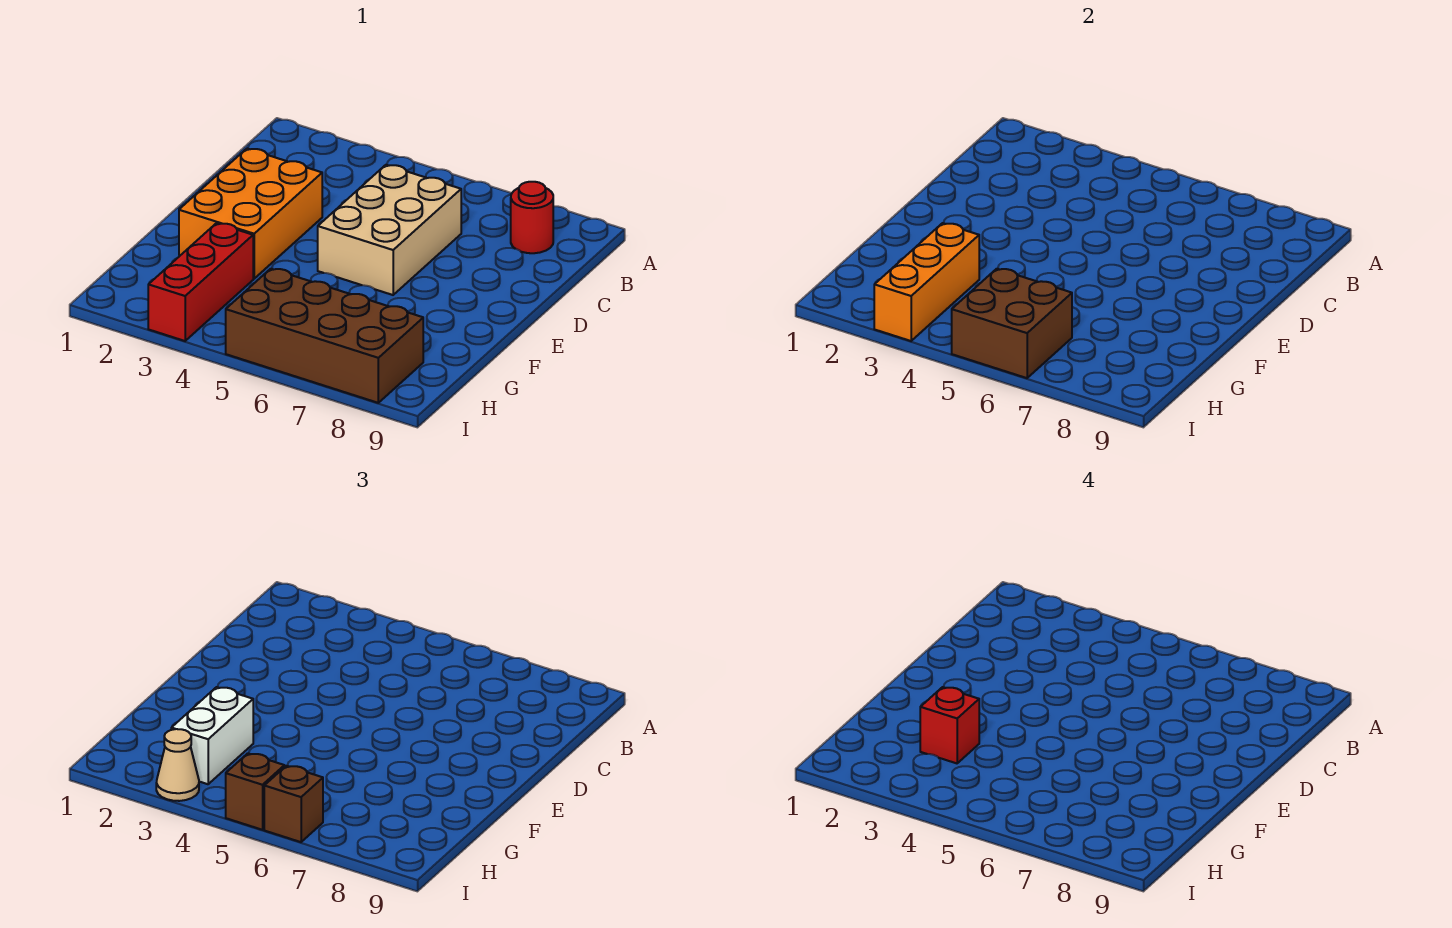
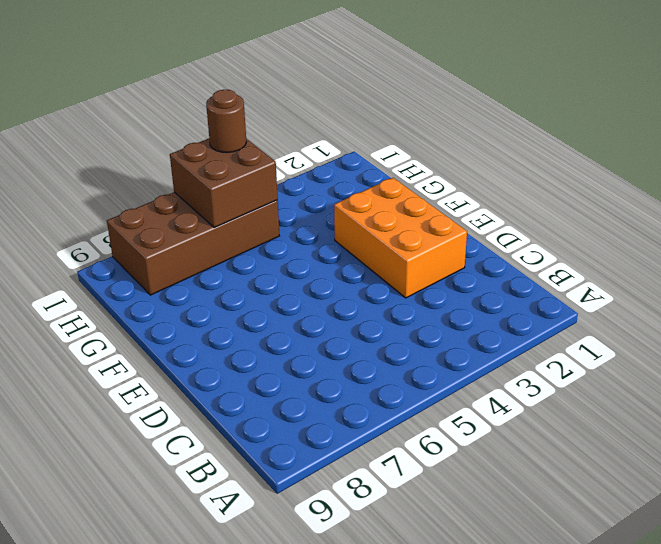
brown round brick I5 level 3 -> brown brick I5 level 3
none -> red round brick B8 level 1
none -> tan brick C5:E6 level 1
none -> red brick G3:I3 level 1

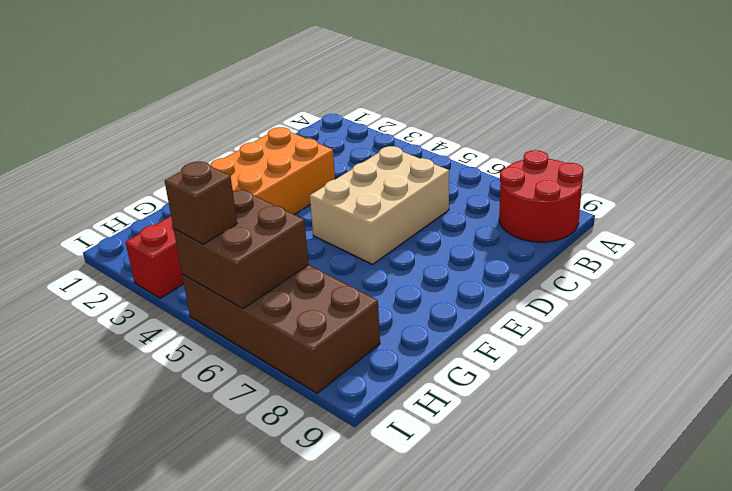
red round brick A8:B9 level 1 -> red round brick B8 level 1
none -> orange brick G3:I3 level 2
none -> white brick G3:H3 level 3
none -> tan cone I3 level 3

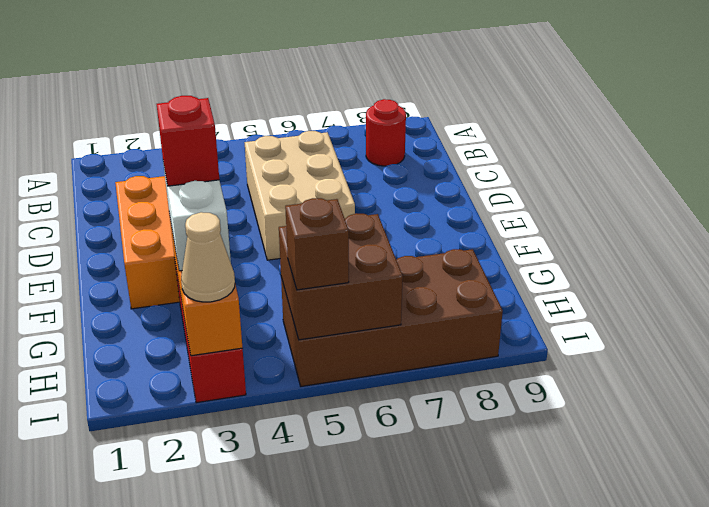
none -> brown brick I6 level 3

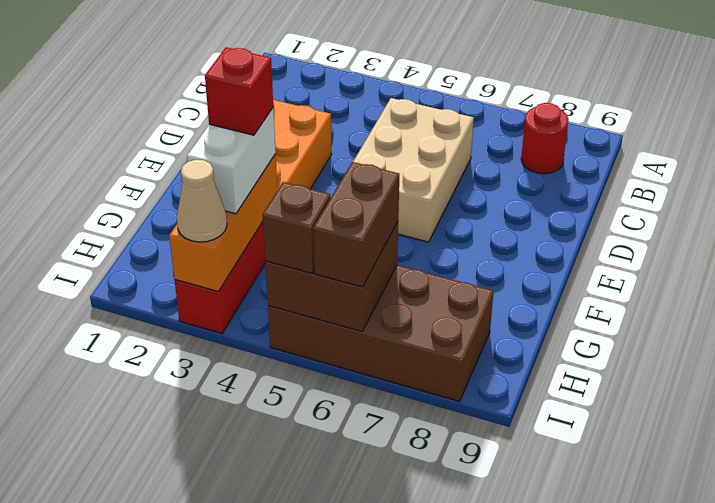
brown brick H6:I6 level 3 -> brown brick I6 level 3

